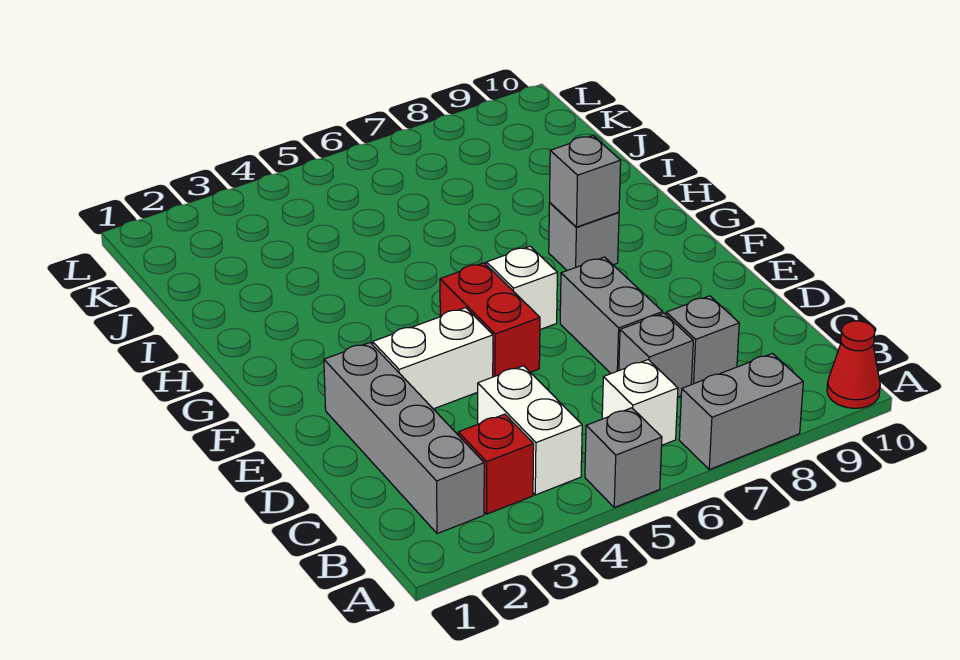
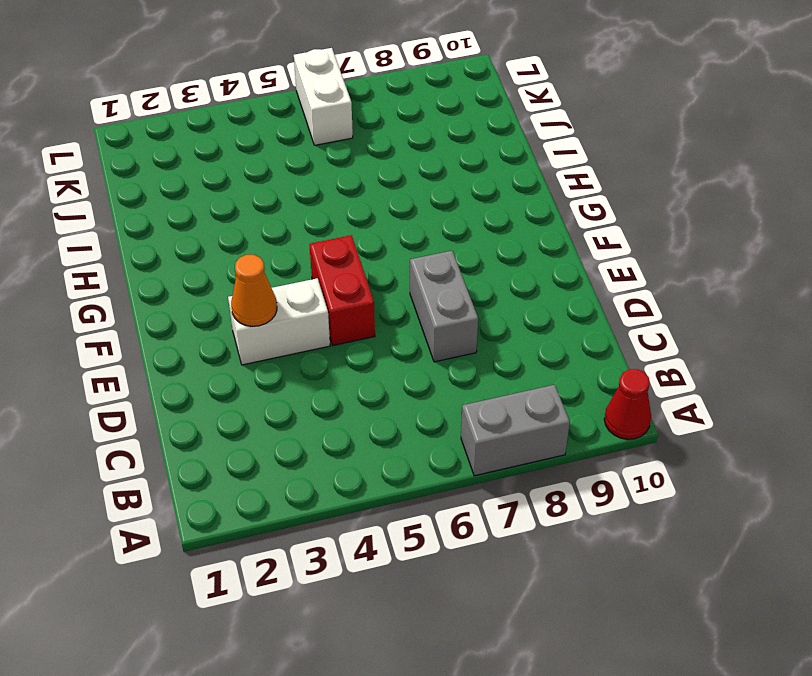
orange cone E3 level 2 -> none
white brick K6:L6 level 1 -> white brick B4:C4 level 1
none -> grey brick A5 level 1
none -> grey brick B2:E2 level 1
none -> red brick B3 level 1

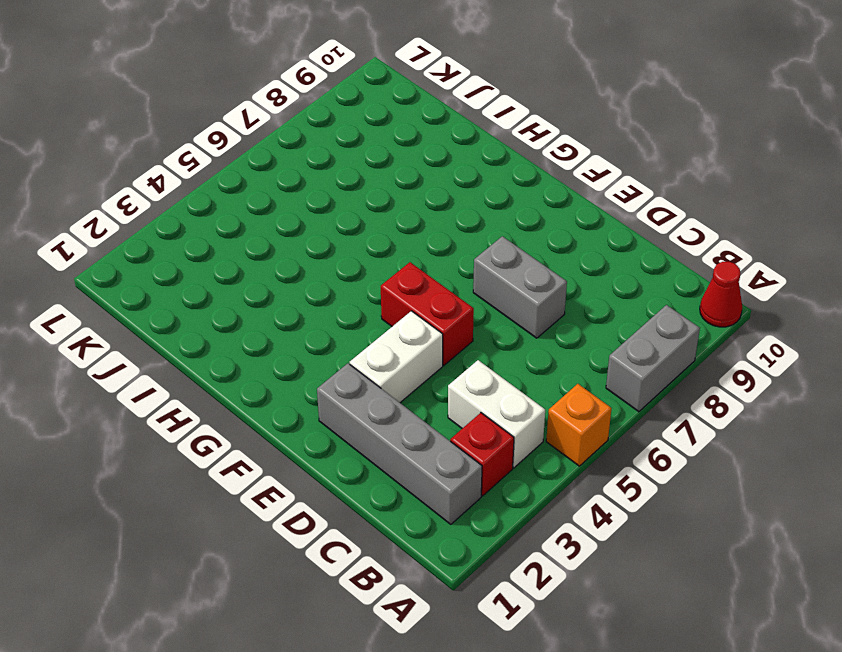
orange brick A5 level 1 -> grey brick A5 level 1
none -> white brick B6 level 1
none -> grey brick C7 level 1
none -> grey brick C8 level 1

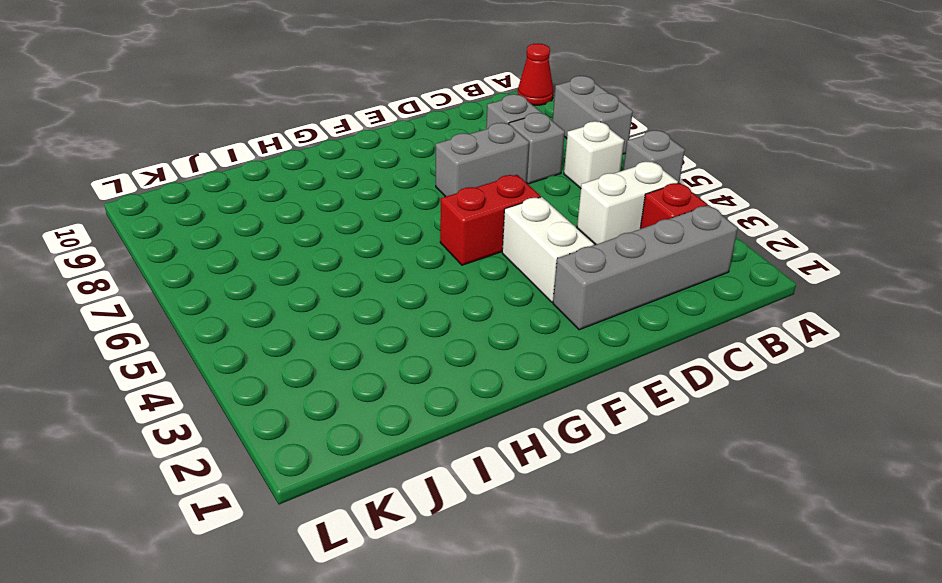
none -> white brick F6 level 1
none -> grey brick G8 level 1
none -> grey brick G8 level 2

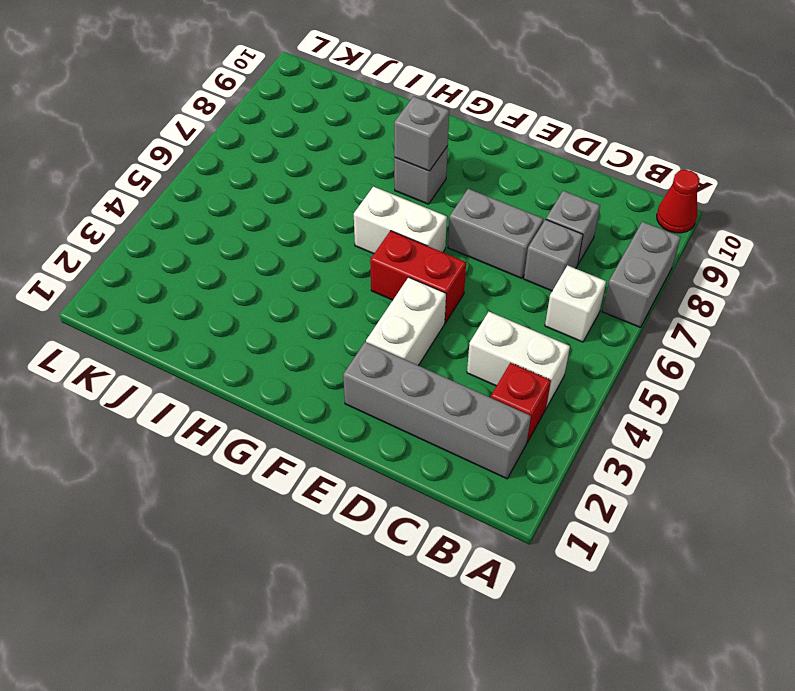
white brick F6:G6 level 1 -> white brick F6 level 1
none -> grey brick A5 level 1

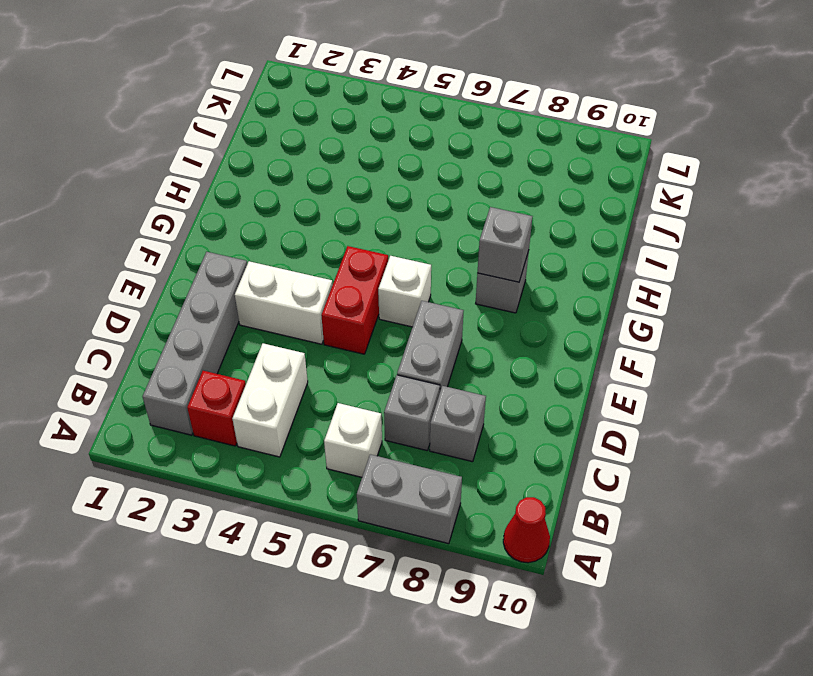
none -> grey brick A5 level 1

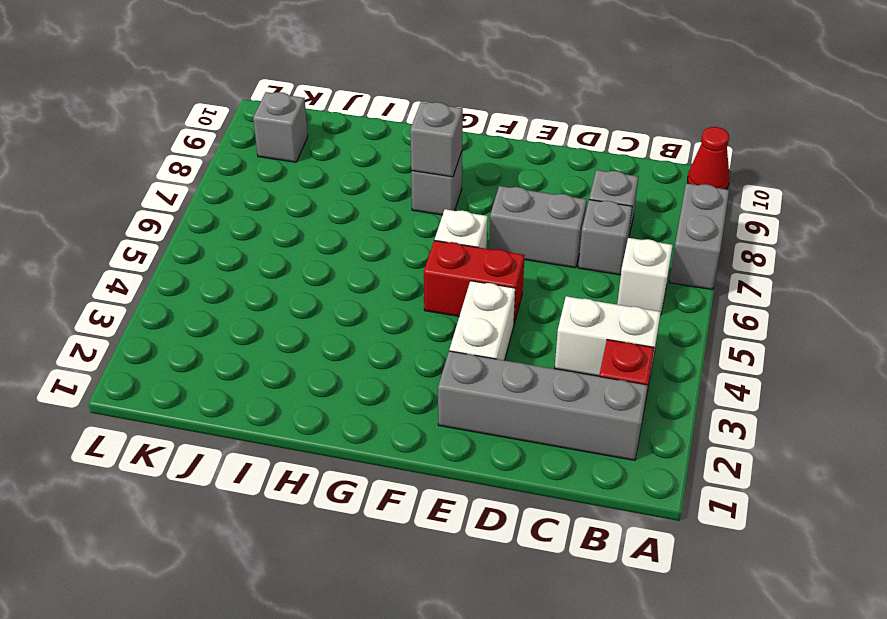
grey brick K9 level 1 -> grey brick A5 level 1

